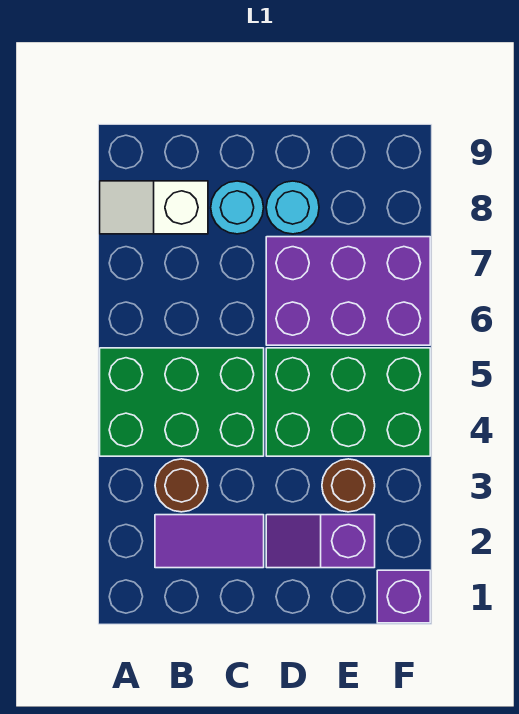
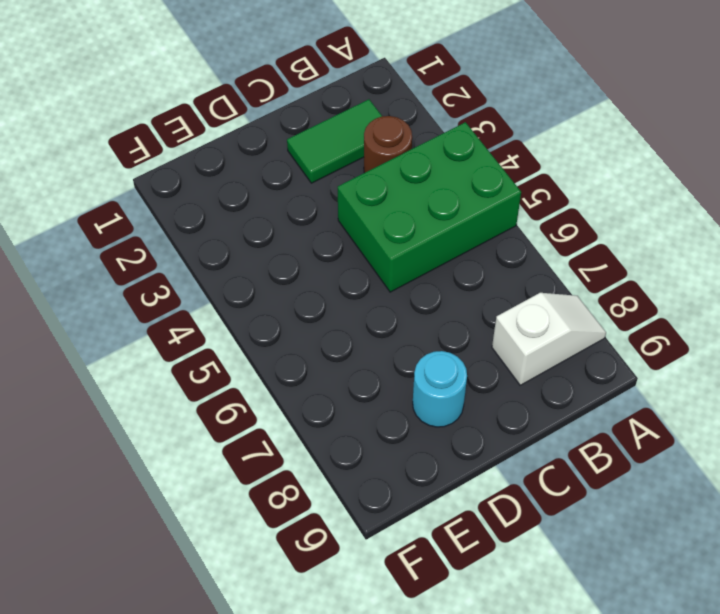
green tile B2:C2 level 1 -> purple tile B2:C2 level 1
none -> cyan round brick C8 level 1
none -> purple slope D2:E2 level 1 top E

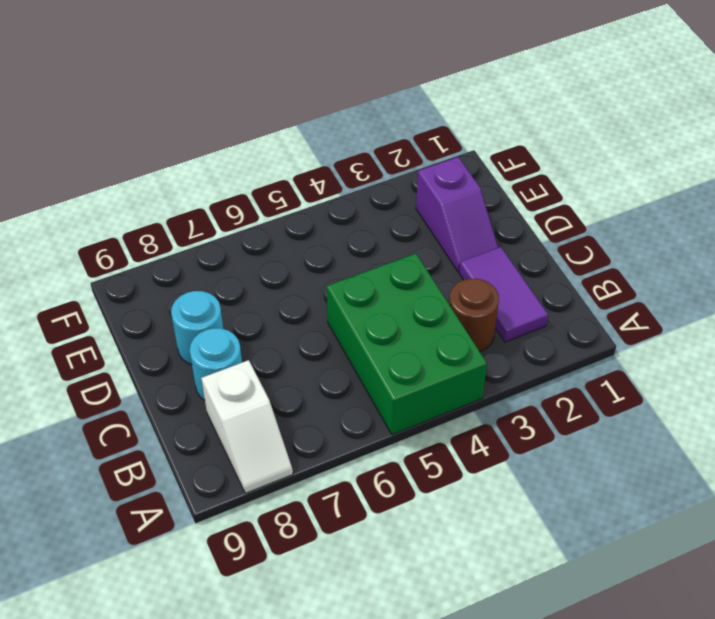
none -> green brick D4:F5 level 1
none -> purple brick D6:F7 level 1

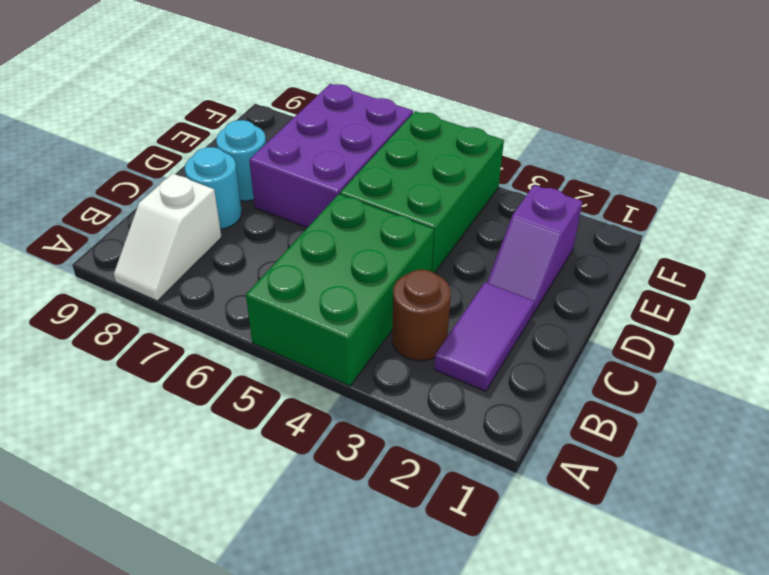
none -> brown round brick E3 level 1
none -> purple brick F1 level 1

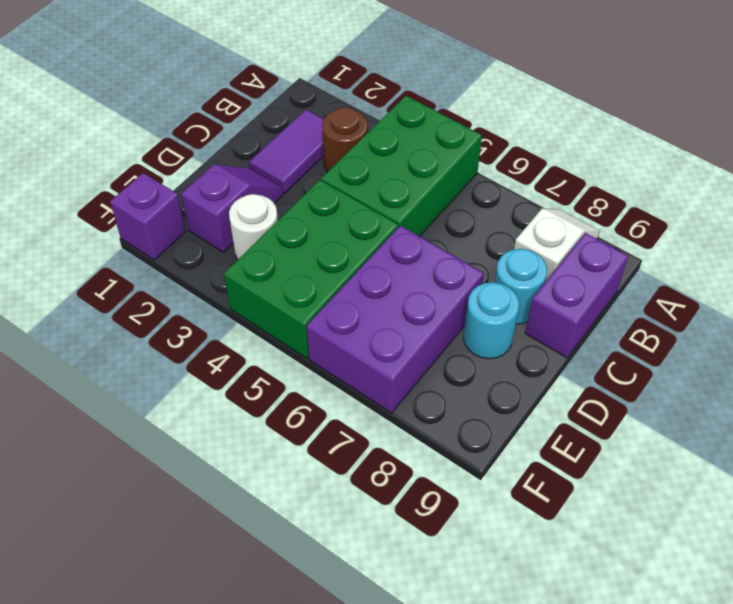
purple brick B9:C9 level 1 -> none
white round brick E3 level 1 -> brown round brick E3 level 1

